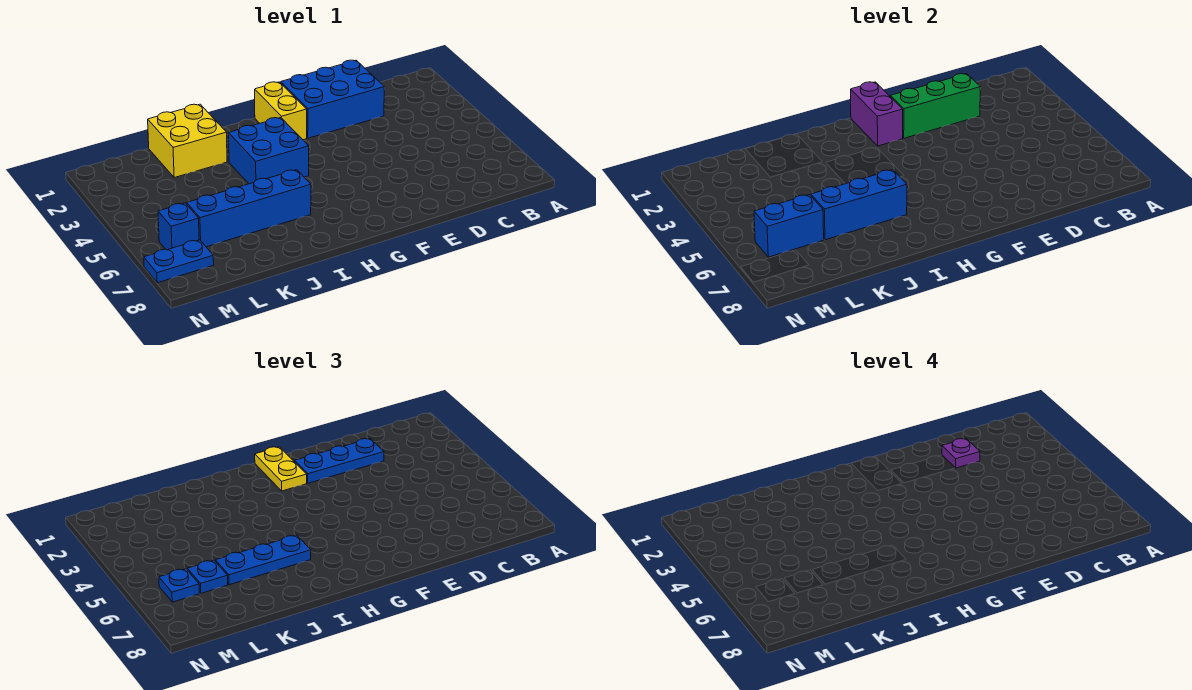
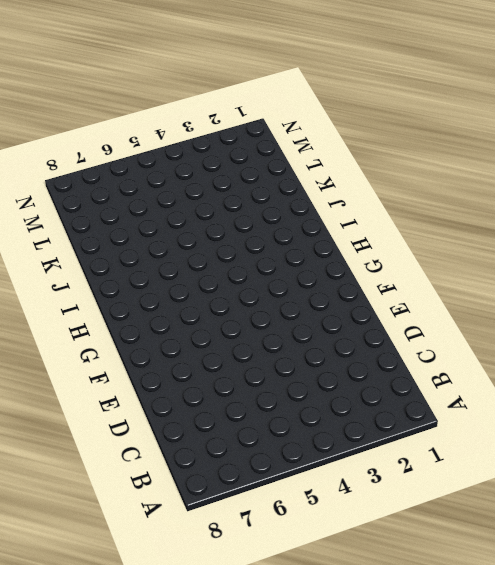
none -> blue brick D1:F2 level 1
none -> yellow brick G1:G2 level 1
none -> blue brick H3:I4 level 1

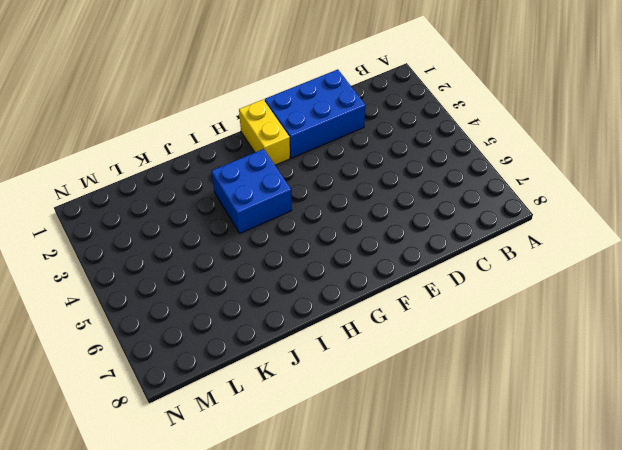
none -> blue brick I6:L6 level 1
none -> yellow brick J1:K2 level 1
none -> blue brick M6 level 1

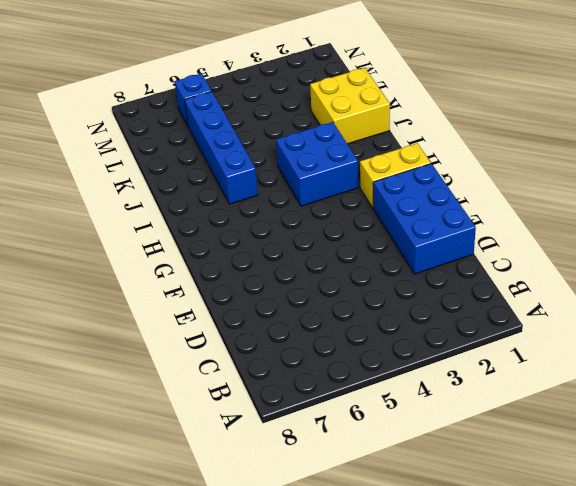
none -> blue plate M7:N7 level 1
none -> green brick D2:F2 level 2
none -> purple brick G1:G2 level 2

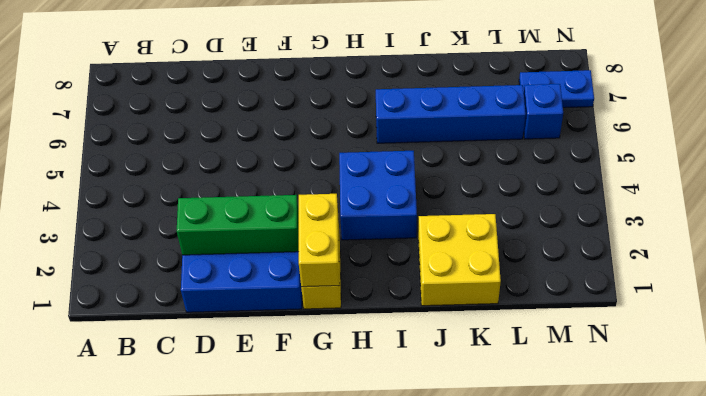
yellow brick G1:G2 level 2 -> purple brick G1:G2 level 2
none -> blue brick I6:K6 level 2
none -> blue brick L6:M6 level 2
none -> blue plate D2:F2 level 3

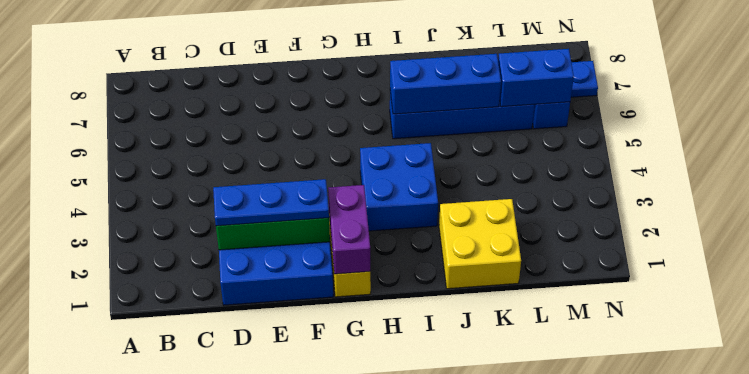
none -> yellow plate G1:G2 level 3
none -> blue plate I6:K6 level 3
none -> blue plate L6 level 3

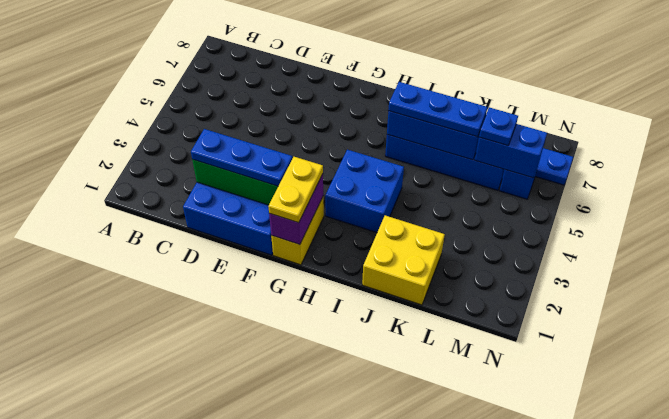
none -> blue plate M6 level 3
none -> purple plate D2 level 4

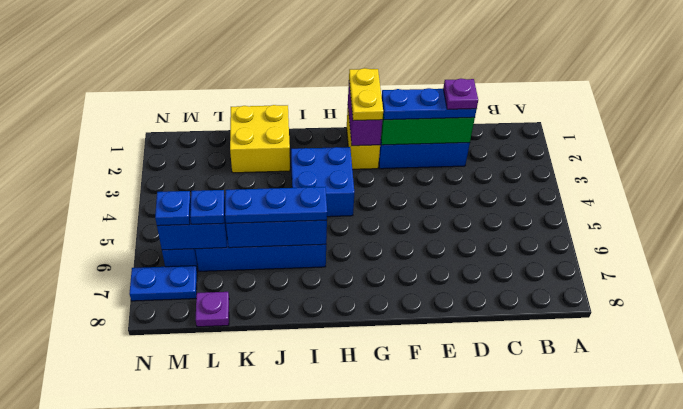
purple plate L8 level 1 -> none

